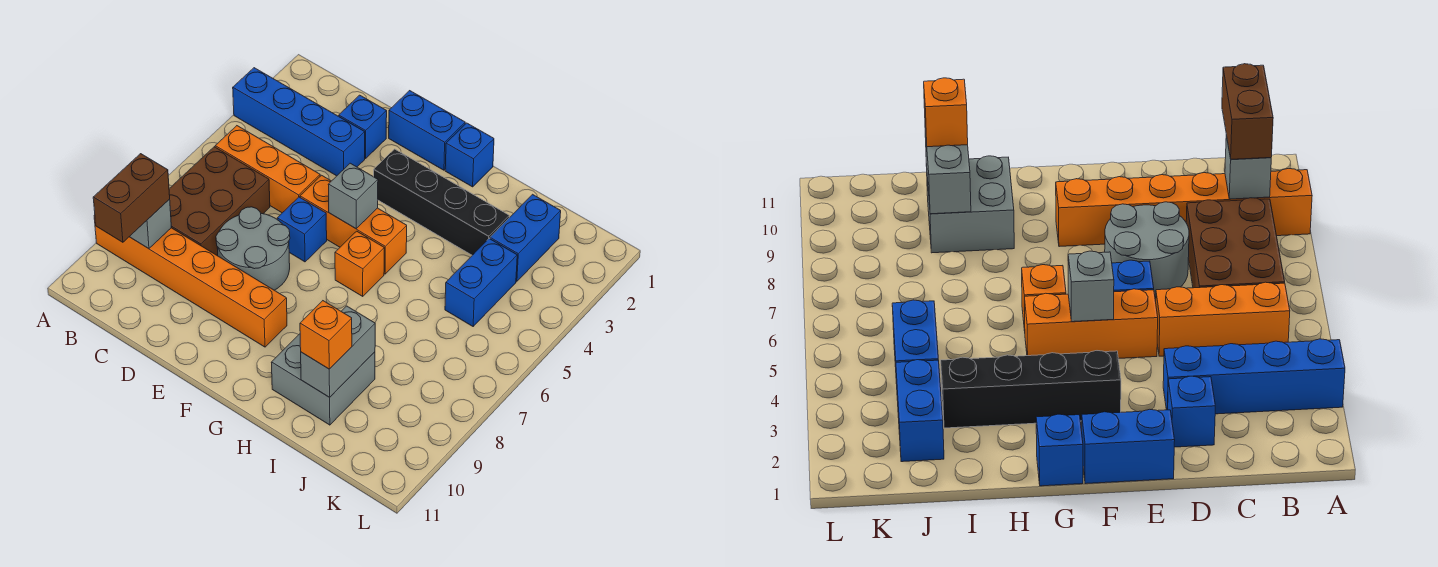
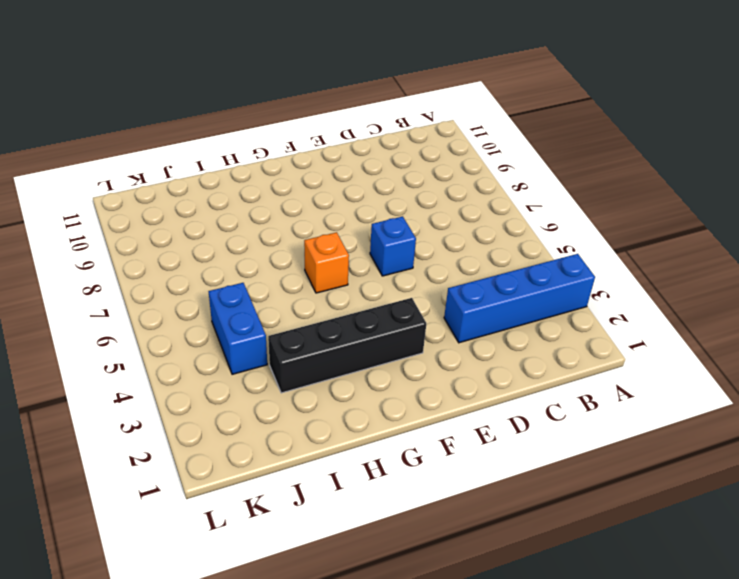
none -> orange brick A9:F9 level 1
none -> orange brick B5:D5 level 1
none -> brown brick B6:C8 level 1

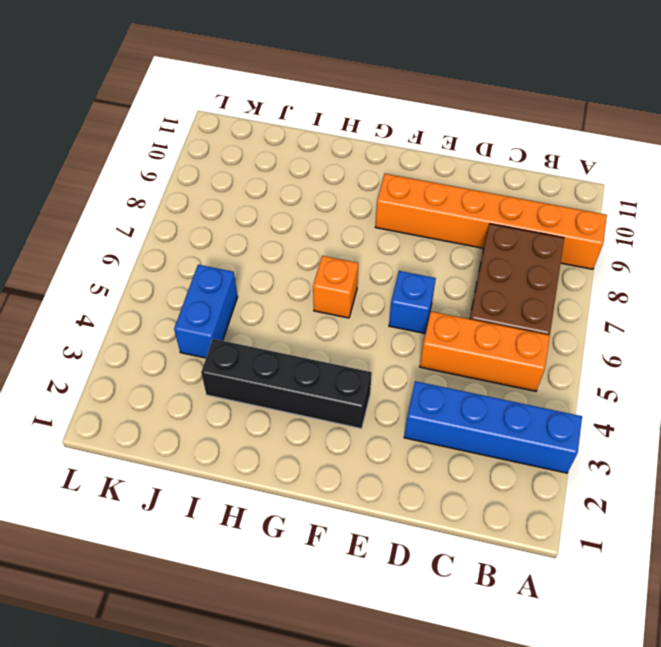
none -> blue brick D2 level 1
none -> grey round brick D7:E8 level 1
none -> blue brick E1:F1 level 1

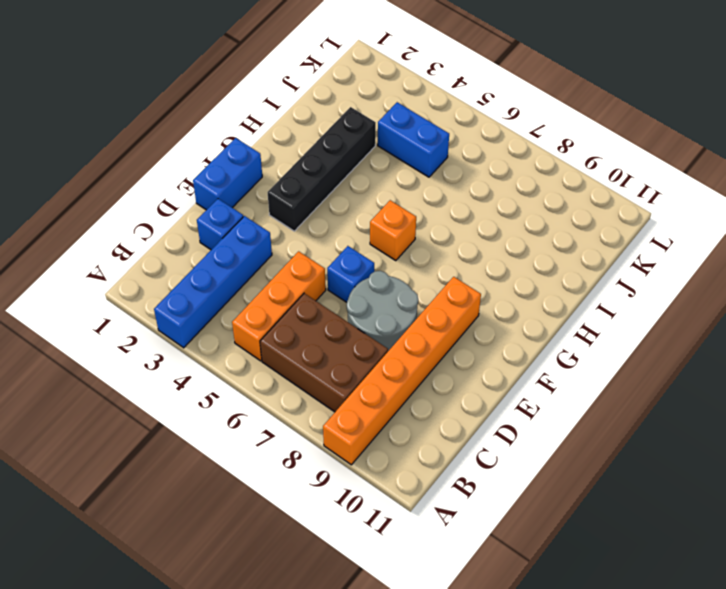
none -> orange brick E5:G5 level 1
none -> blue brick G1 level 1
none -> grey brick H9:I10 level 1

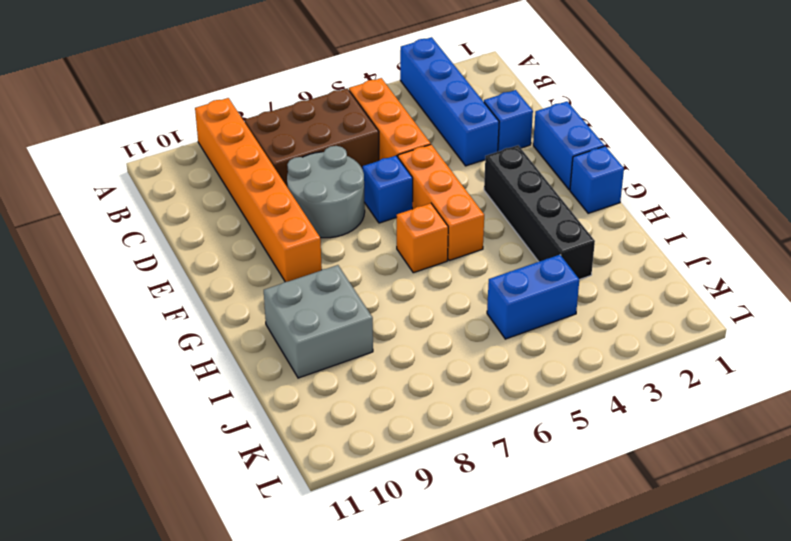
none -> blue brick J2:J3 level 1
none -> grey brick B9 level 2
none -> grey brick F5 level 2

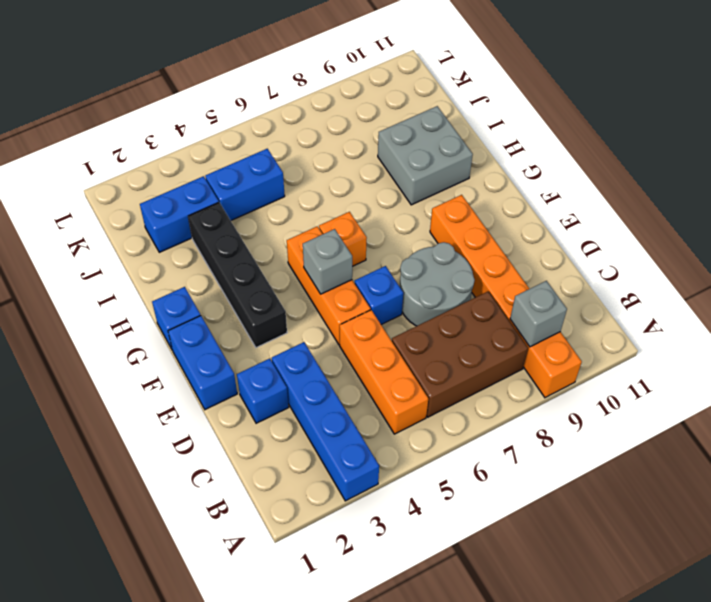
none -> grey brick I9:I10 level 2
none -> brown brick B9:B10 level 3
none -> orange brick I10 level 3

